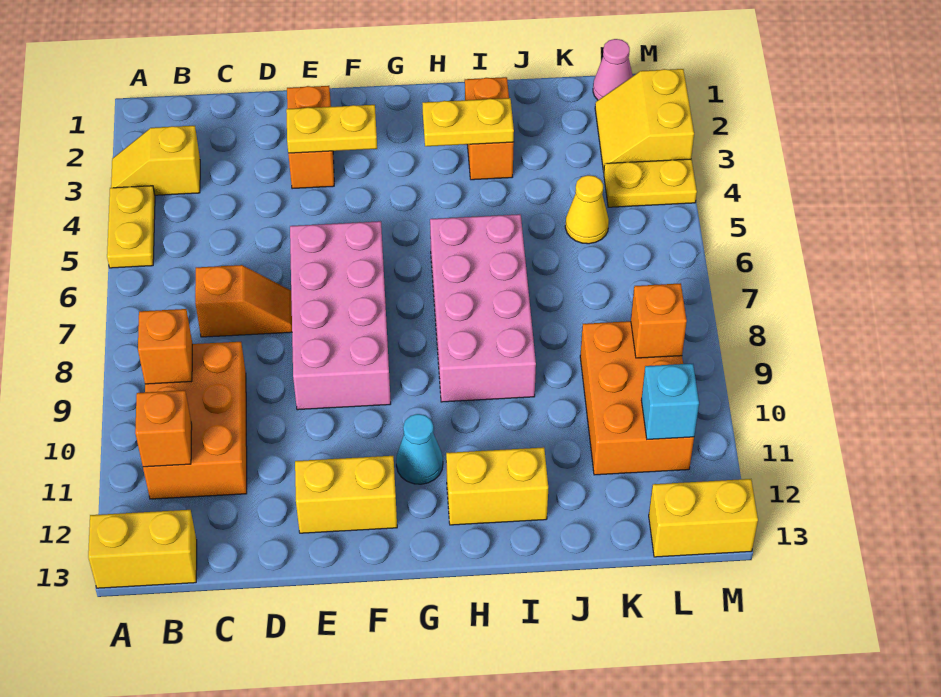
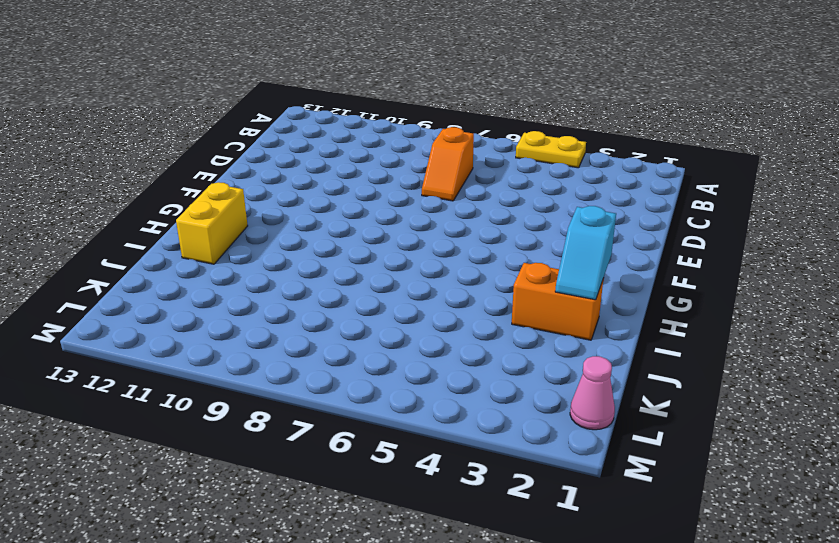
cyan slope H2:I2 level 2 top H -> none
none -> yellow slope A3:B3 level 1 top B
none -> yellow brick A13:B13 level 1
none -> orange brick B9:C11 level 1

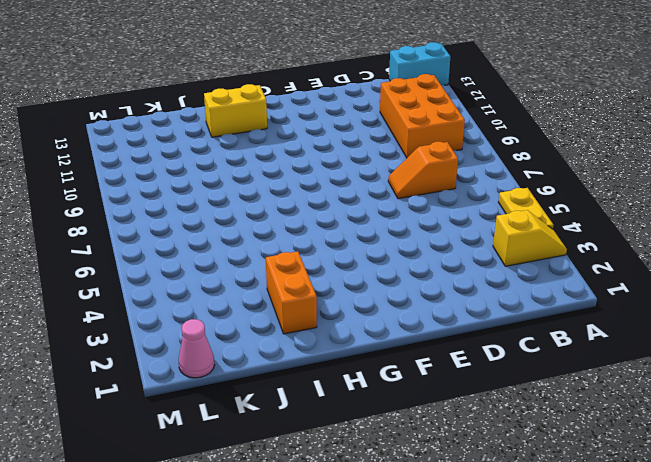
cyan brick A13:B13 level 1 -> yellow brick A13:B13 level 1
none -> orange brick E2:E3 level 1
none -> pink brick E6:F9 level 1
none -> yellow brick E12:F12 level 1

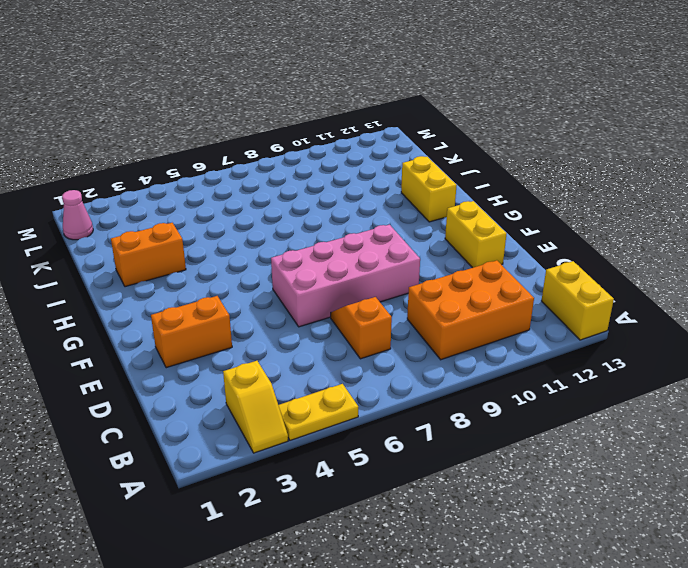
none -> cyan cone G11 level 1
none -> pink brick H6:I9 level 1
none -> yellow cone K5 level 1

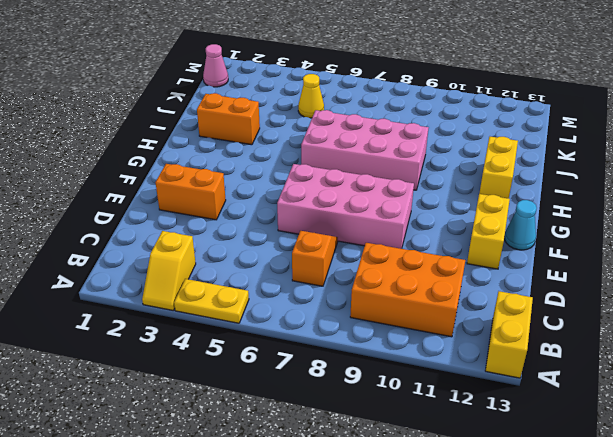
cyan cone F13 level 1 -> cyan cone G11 level 1
none -> orange brick K9:L11 level 1
none -> yellow slope L2:M3 level 1 top M
none -> yellow plate L4:M4 level 1

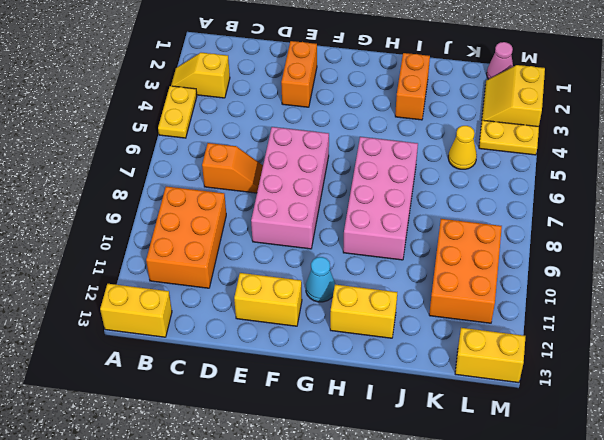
none -> orange brick B9 level 2
none -> orange brick B11 level 2
none -> yellow plate E3:F3 level 2

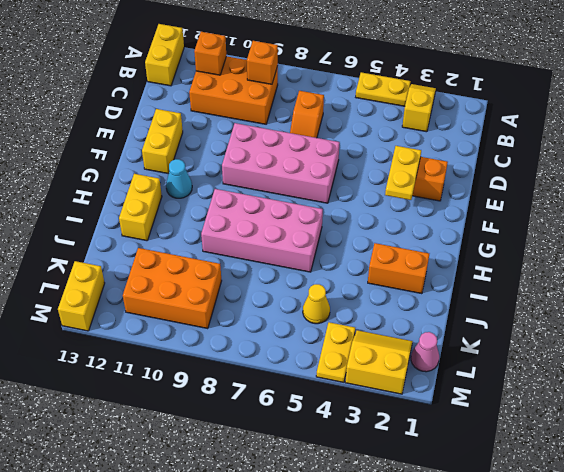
none -> yellow plate H3:I3 level 2
none -> orange brick L9 level 2
none -> cyan brick L11 level 2

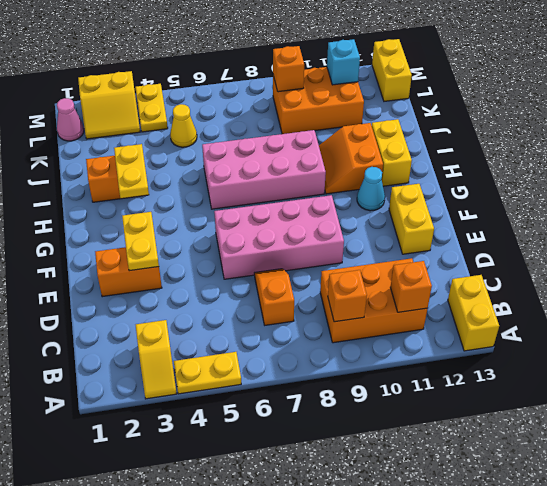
orange slope H10:I11 level 1 top 11 -> none

